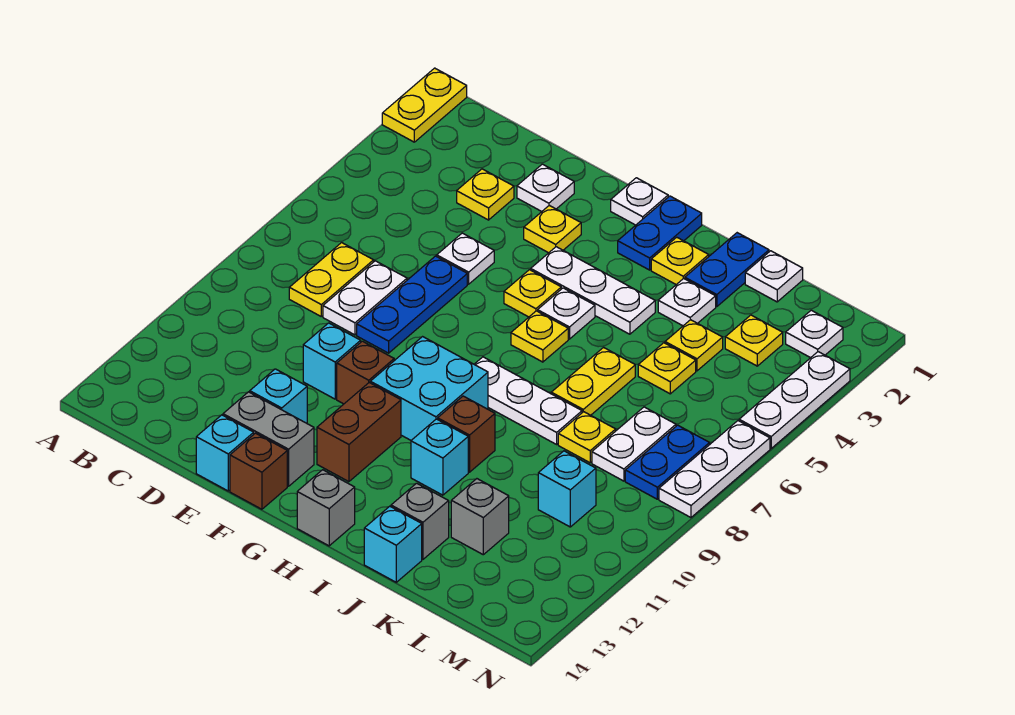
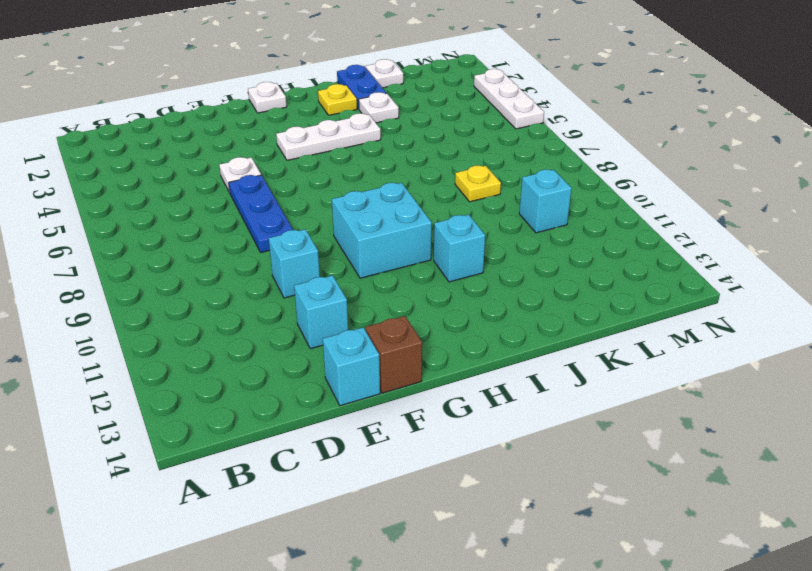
none -> yellow plate A1:A2 level 1
none -> yellow plate C7:C8 level 1
none -> yellow plate D3 level 1
none -> white plate D7:D8 level 1

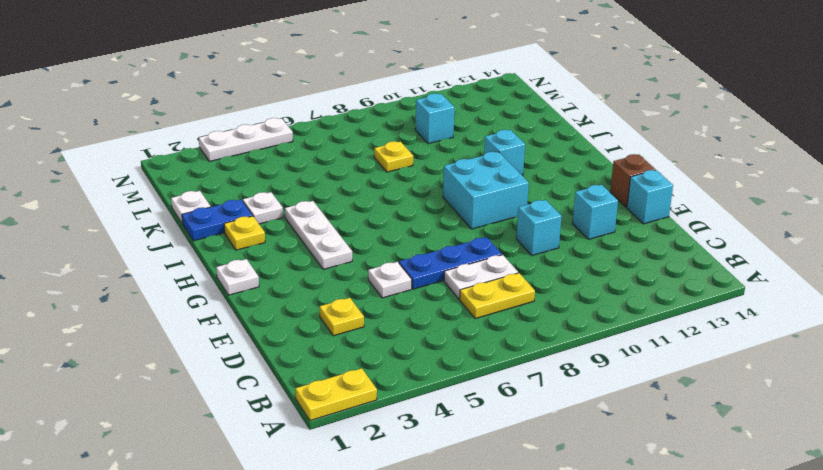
none -> white plate E2 level 1
none -> grey brick E13:F13 level 1
none -> yellow plate F3 level 1
none -> brown brick F10 level 1

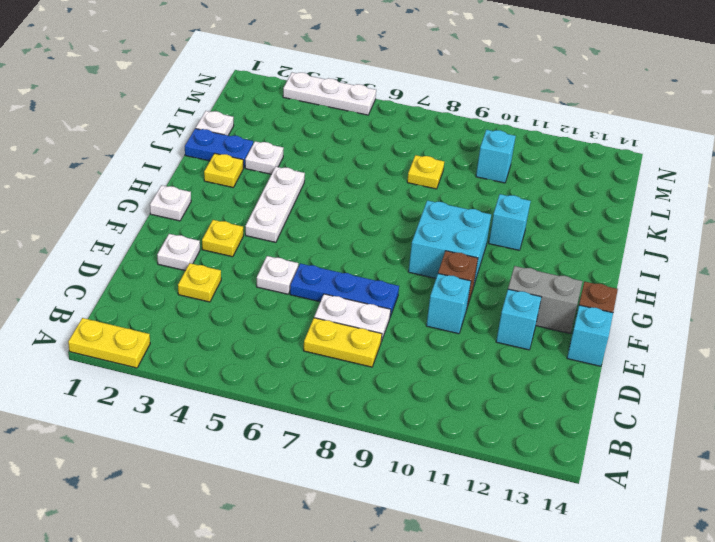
grey brick F12:F13 level 1 -> grey brick E13:F13 level 1
none -> yellow plate G5 level 1
none -> brown brick G11:G12 level 1
none -> blue plate H1:H2 level 1
none -> white plate H5 level 1

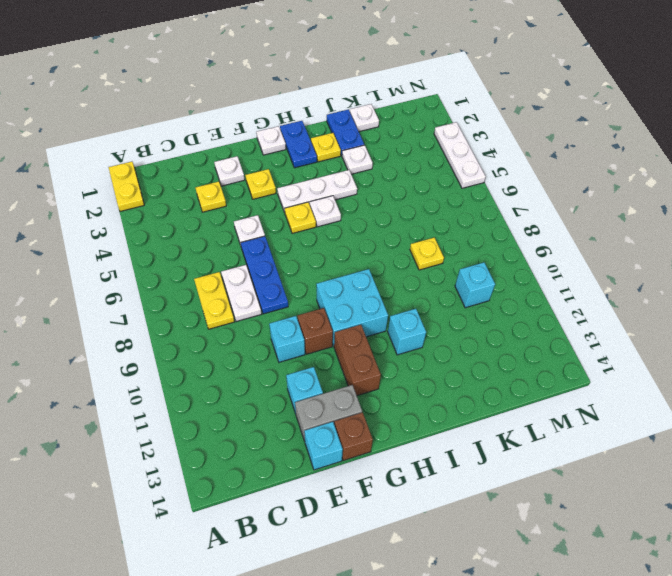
none -> yellow plate H6 level 1
none -> white plate H8:J8 level 1
none -> grey brick H14 level 1
none -> brown brick I10 level 1

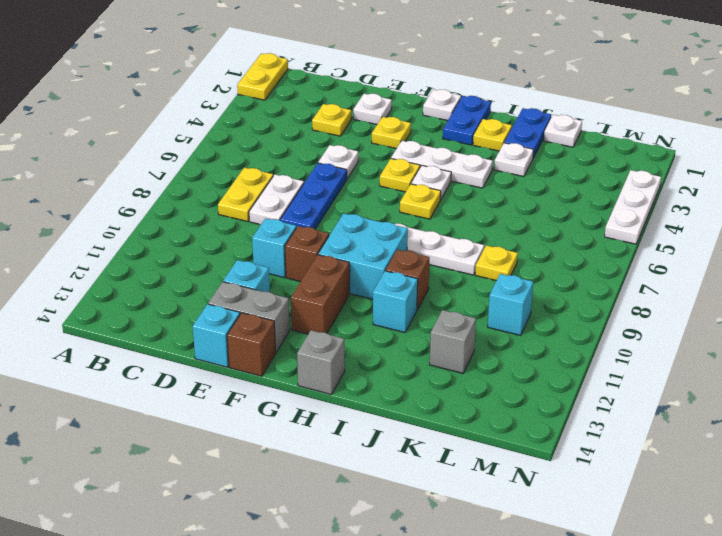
none -> yellow plate J6:J7 level 1
none -> grey brick J13 level 1
none -> cyan brick J14 level 1
none -> yellow plate K4 level 1

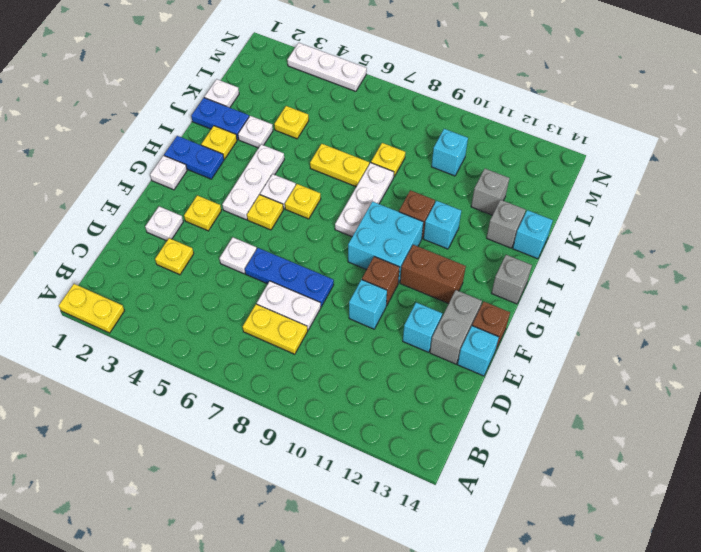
none -> yellow plate K5 level 1
none -> yellow plate L3 level 1
none -> white plate L7:L8 level 1
none -> white plate M2 level 1

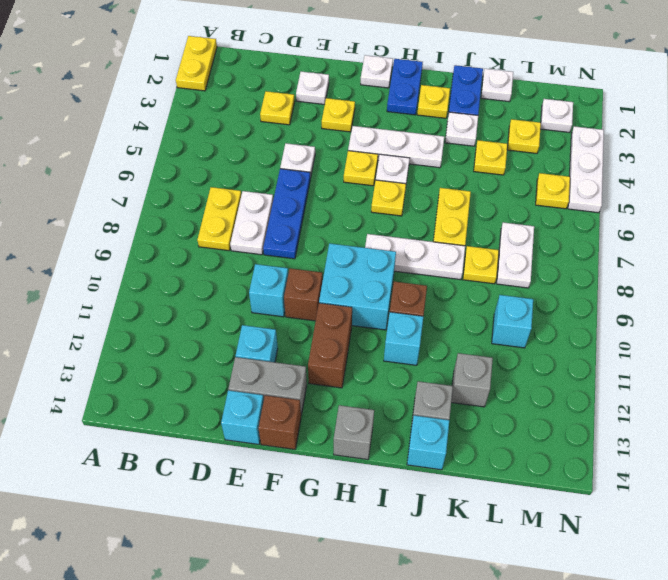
yellow plate M5 level 1 -> yellow plate K5 level 1
none -> blue plate M7:M8 level 1
none -> white plate N6:N8 level 1

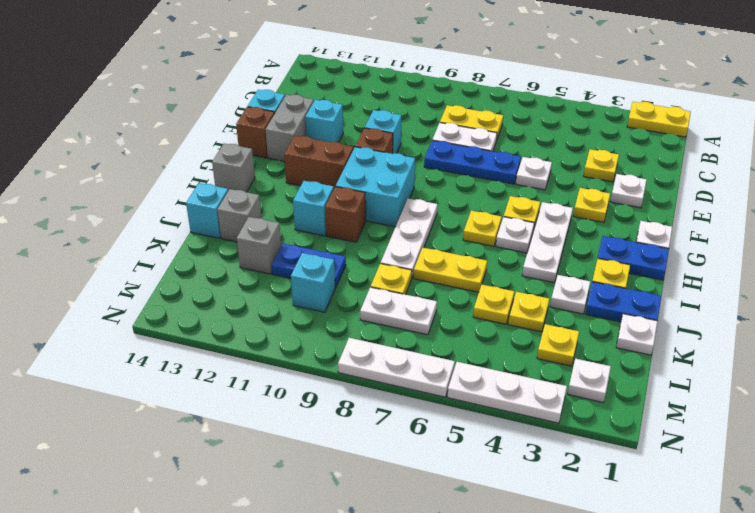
blue plate K10:K11 level 1 -> blue plate M7:M8 level 1

